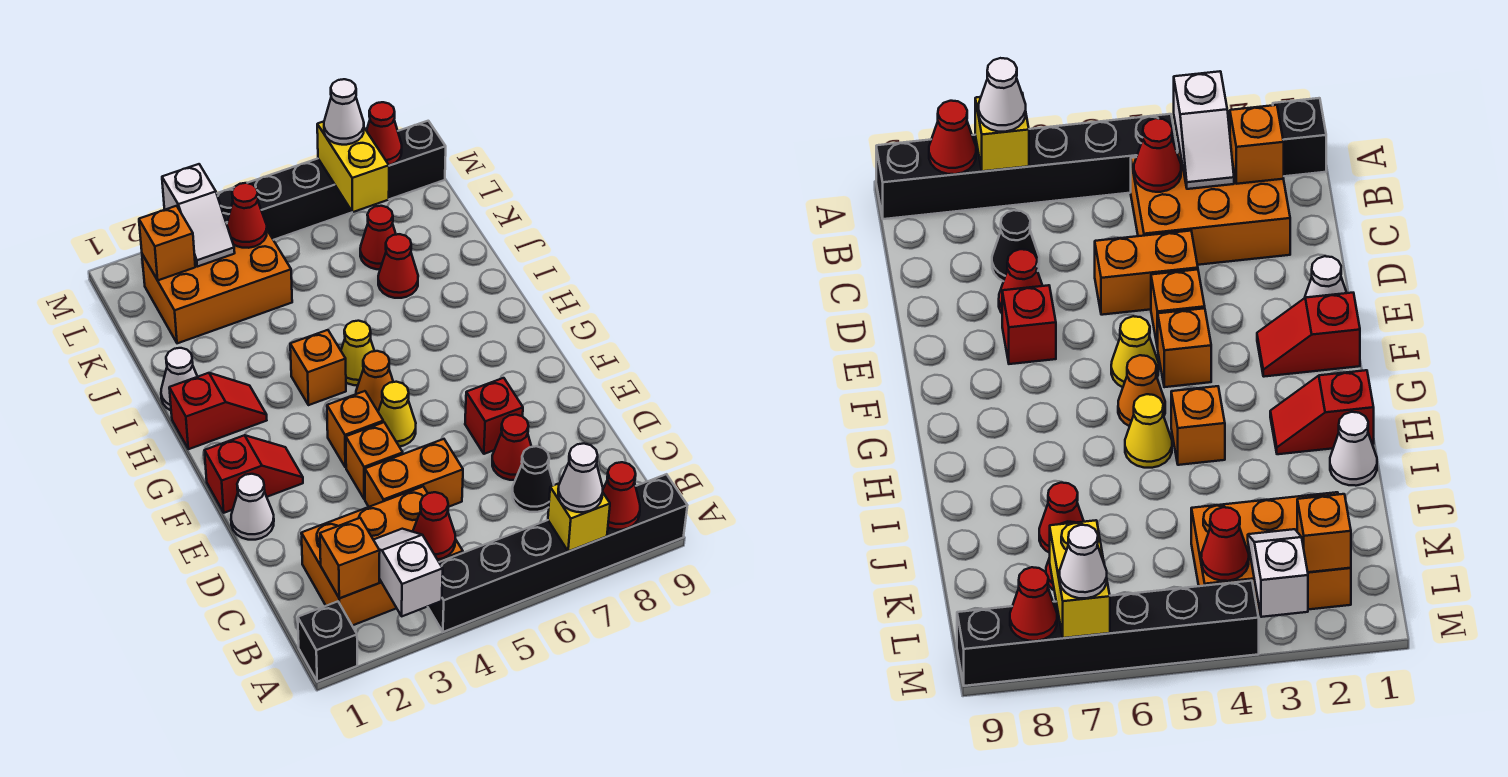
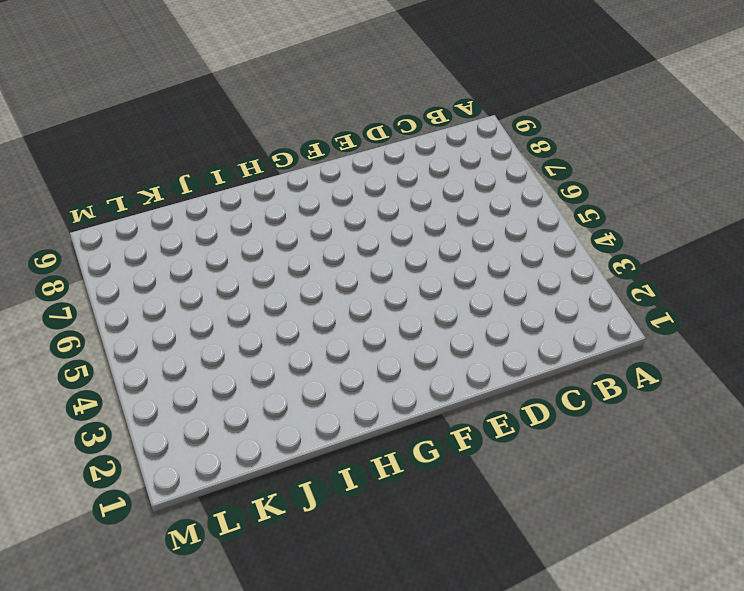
none -> black brick A1 level 1
none -> black brick A4:A9 level 1
none -> orange brick B2:C4 level 1
none -> black cone C7 level 1

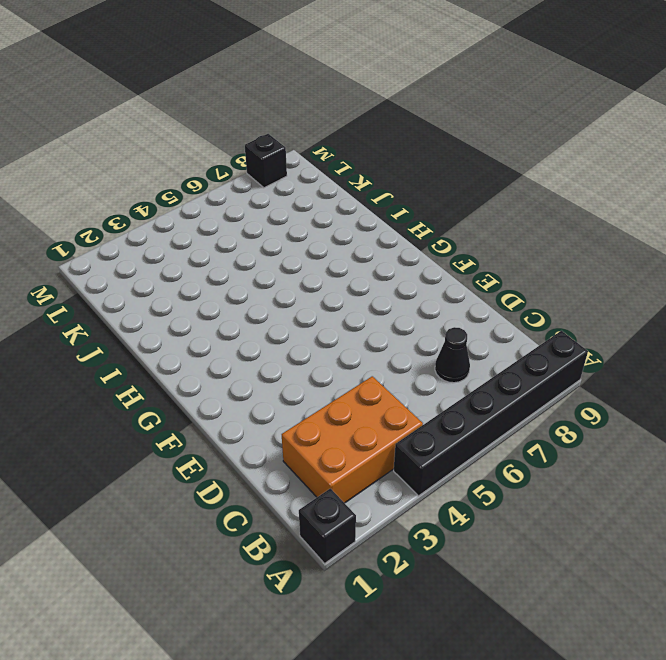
black brick M8 level 1 -> black brick M4:M9 level 1
none -> orange brick D4:D5 level 1
none -> red cone D7 level 1
none -> white cone E1 level 1
none -> orange brick E4 level 1

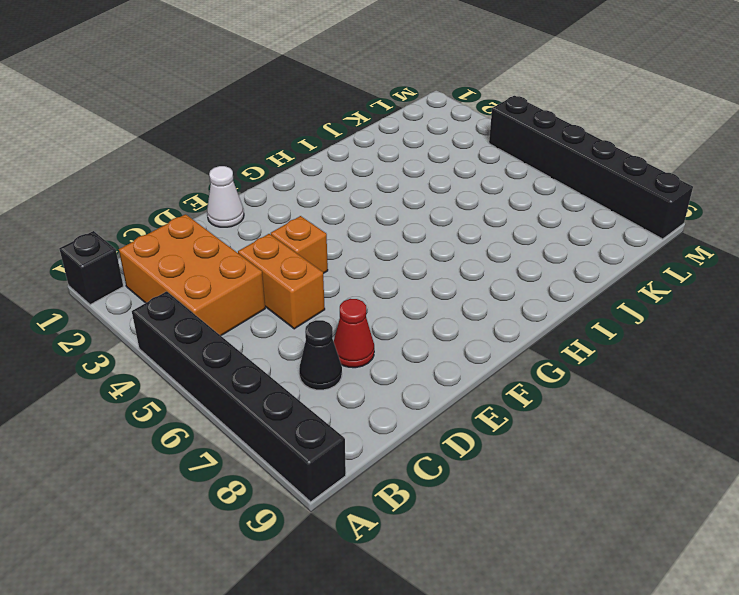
none -> red brick E7 level 1
none -> red slope F1:F2 level 1 top 1
none -> orange brick F4 level 1
none -> yellow cone F5 level 1

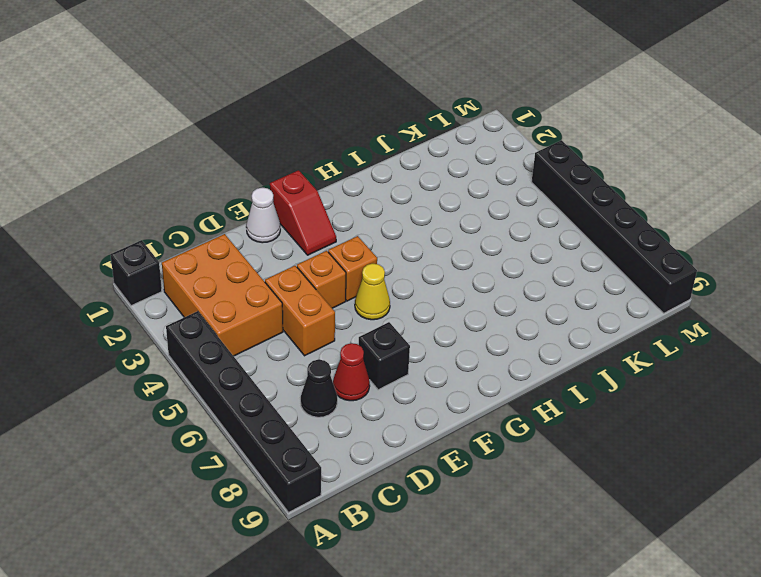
black brick E7 level 1 -> red brick E7 level 1
none -> orange cone G5 level 1
none -> red slope H1:H2 level 1 top 1
none -> orange brick H4 level 1
none -> yellow cone H5 level 1

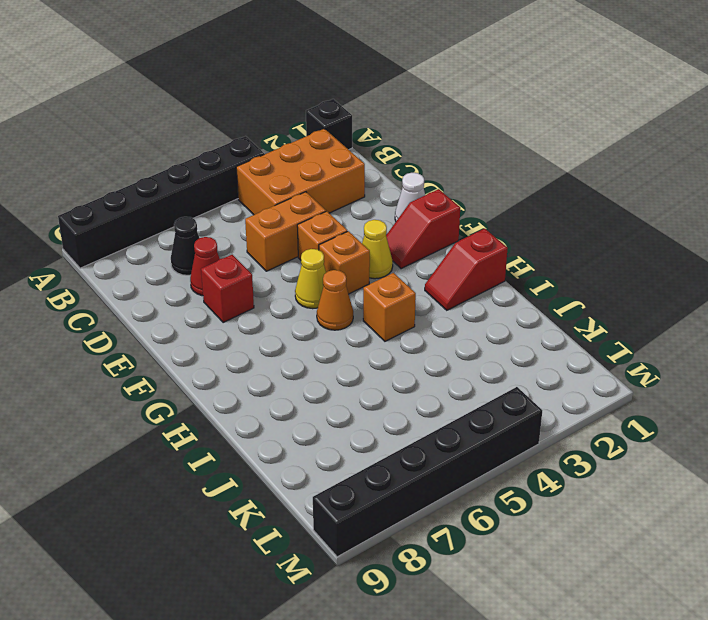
yellow cone F3 level 1 -> yellow cone H5 level 1
none -> white cone I1 level 1
none -> red cone J7 level 1
none -> orange brick K2:L4 level 1
none -> red cone K7 level 1

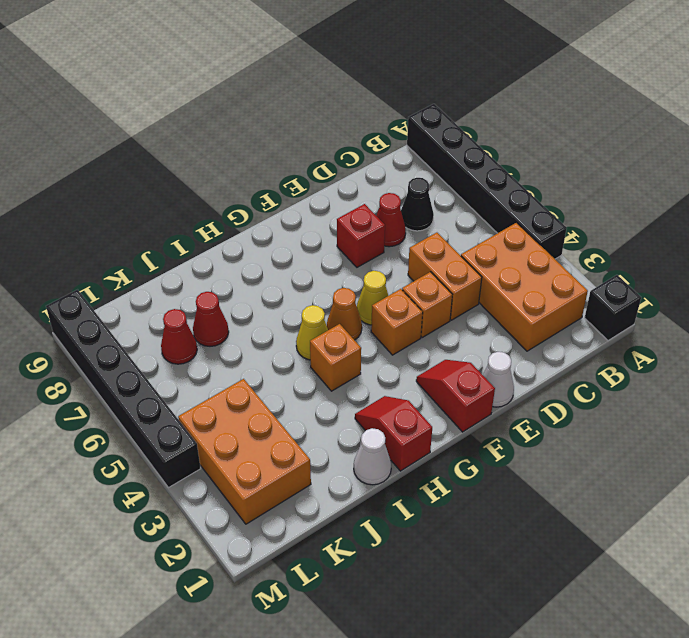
none -> white slope A3:B3 level 2 top A
none -> yellow brick A7 level 2
none -> red cone A8 level 2
none -> orange brick B2 level 2

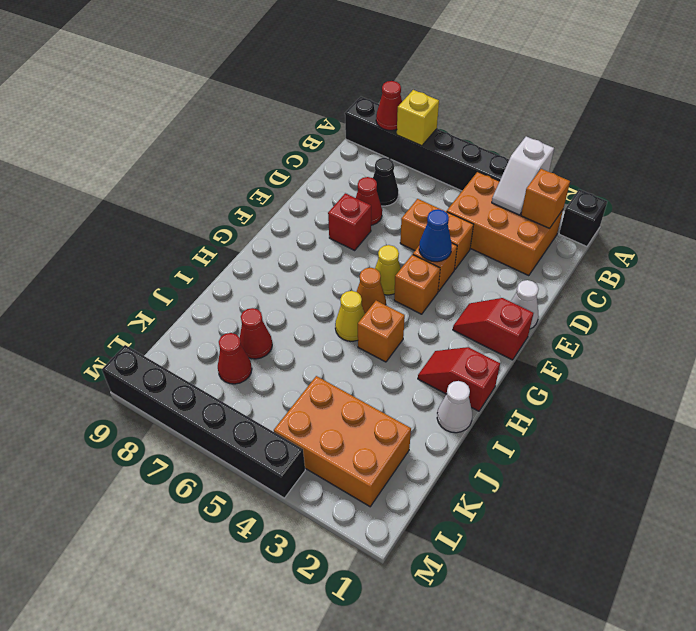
blue cone E4 level 2 -> none
none -> red cone B4 level 2
none -> orange brick L2 level 2
none -> white slope L3:M3 level 2 top M
none -> red cone L4 level 2

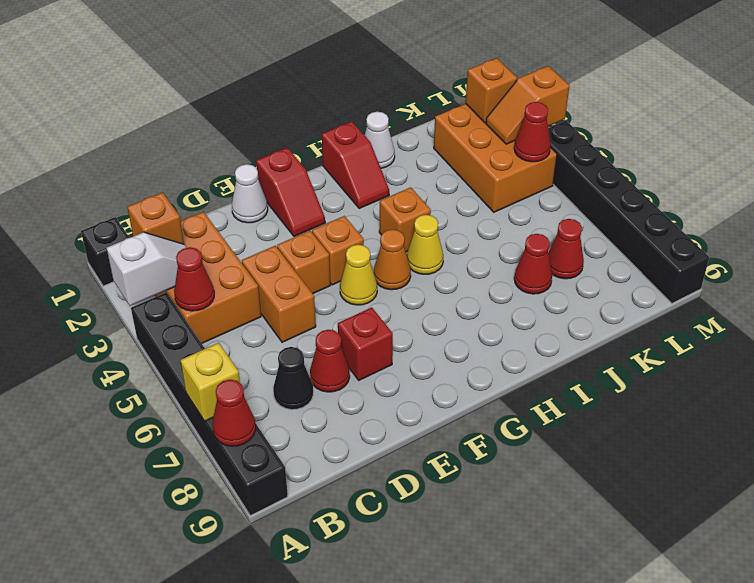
orange slope L3:M3 level 2 top M -> white slope L3:M3 level 2 top M
none -> yellow brick L7:M7 level 2
none -> red cone M8 level 2
none -> white cone A7 level 3
none -> white cone M7 level 3

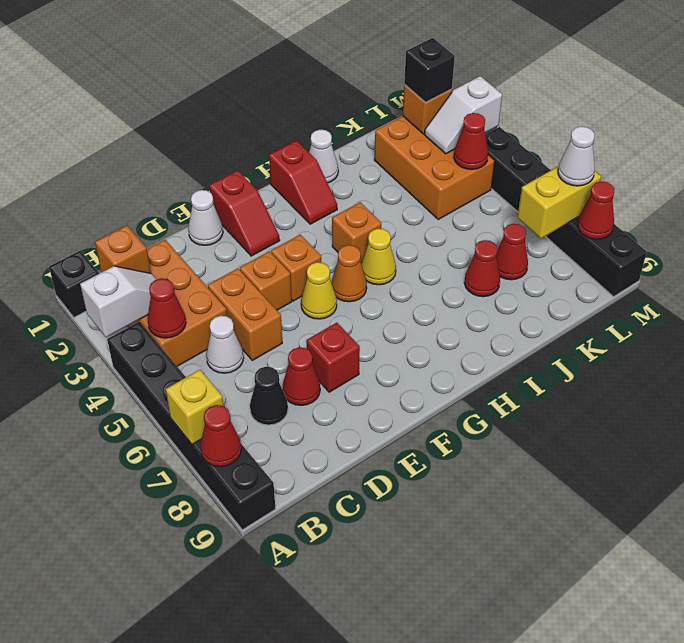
white cone C5 level 1 -> white cone A7 level 3
black brick L2 level 3 -> none

